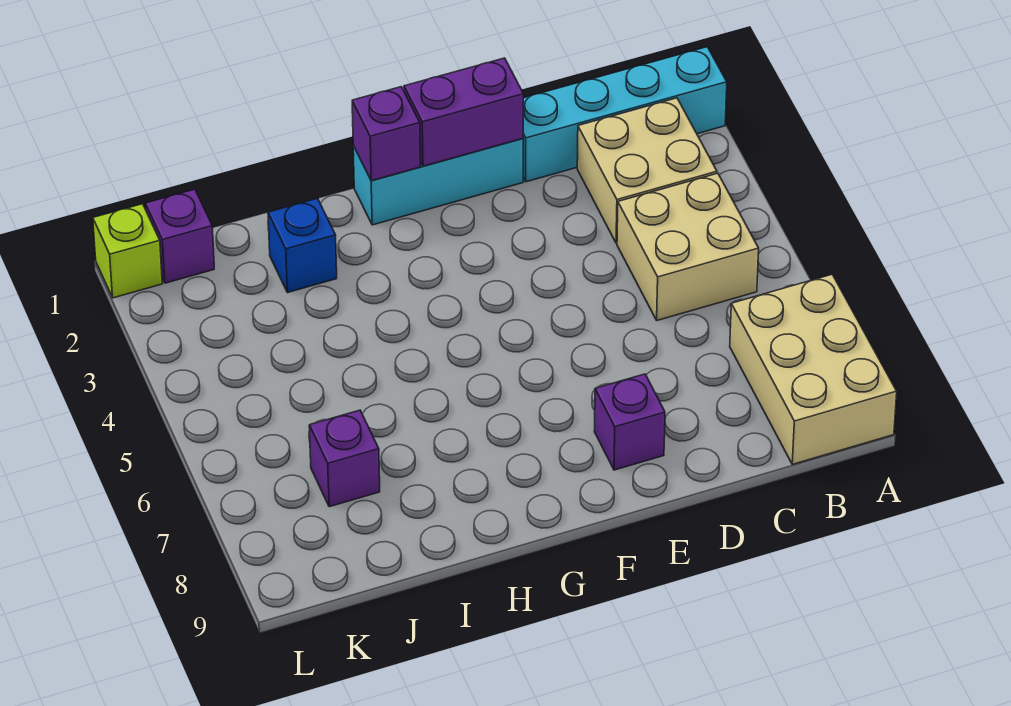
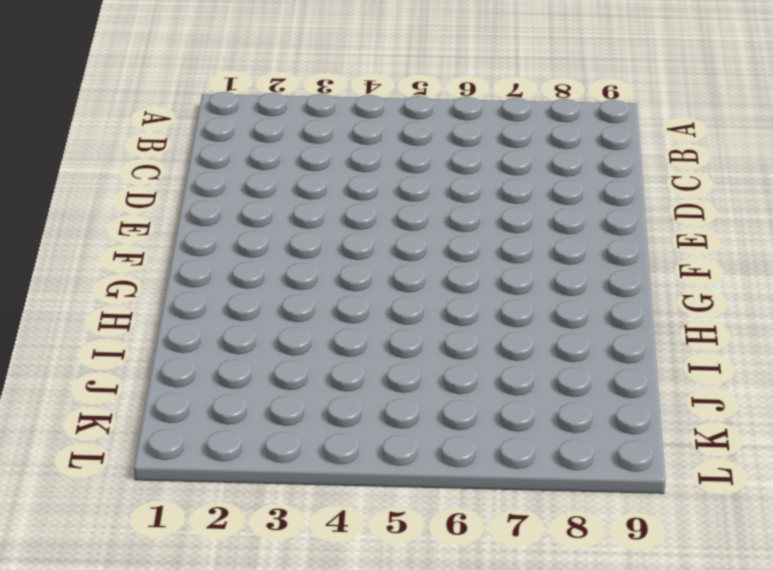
none -> cyan brick A1:D1 level 1
none -> tan brick A7:B9 level 1
none -> tan brick B2:C3 level 1

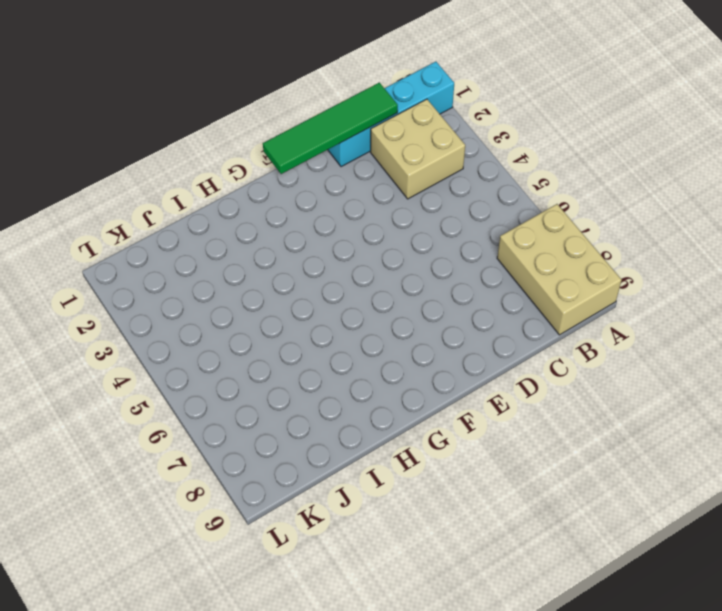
green tile C1:F1 level 2 -> purple brick E1:F1 level 2
none -> tan brick B4:C5 level 1
none -> cyan brick E1:G1 level 1
none -> purple brick E8 level 1

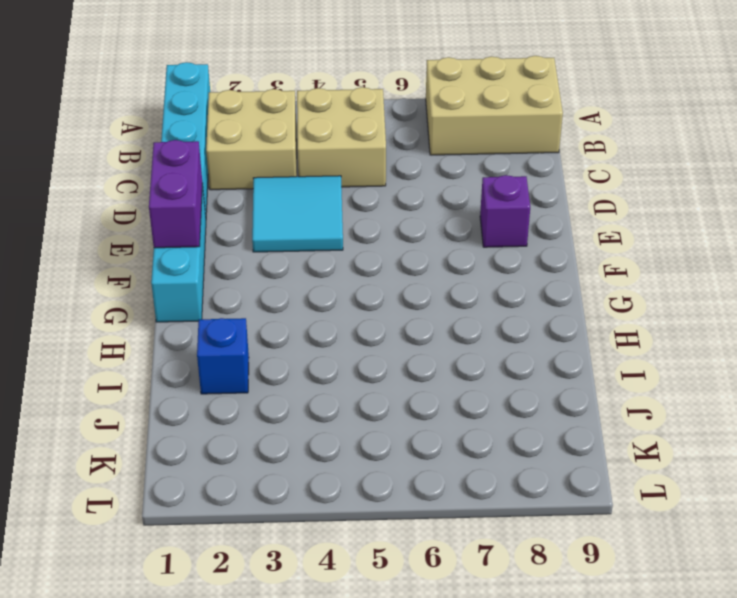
cyan tile D3:E4 level 1 -> none
none -> purple brick J7 level 1
none -> purple brick K1 level 1
none -> lime brick L1 level 1

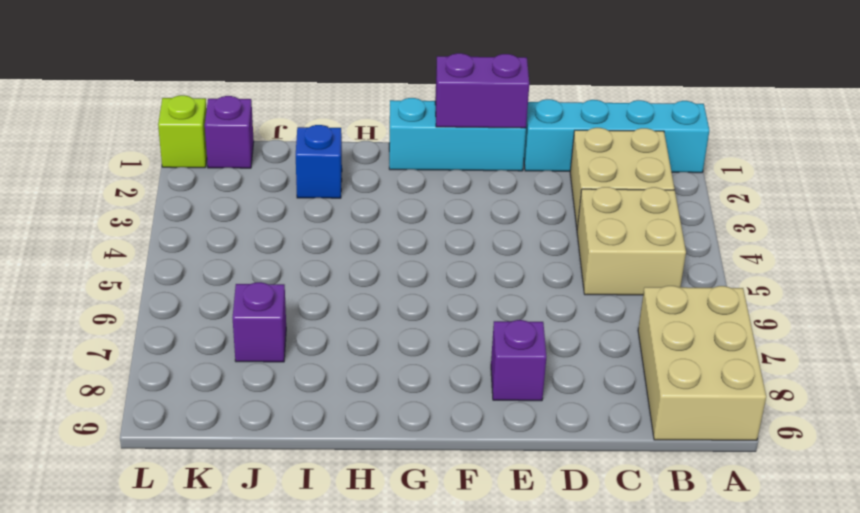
none -> purple brick G1 level 2

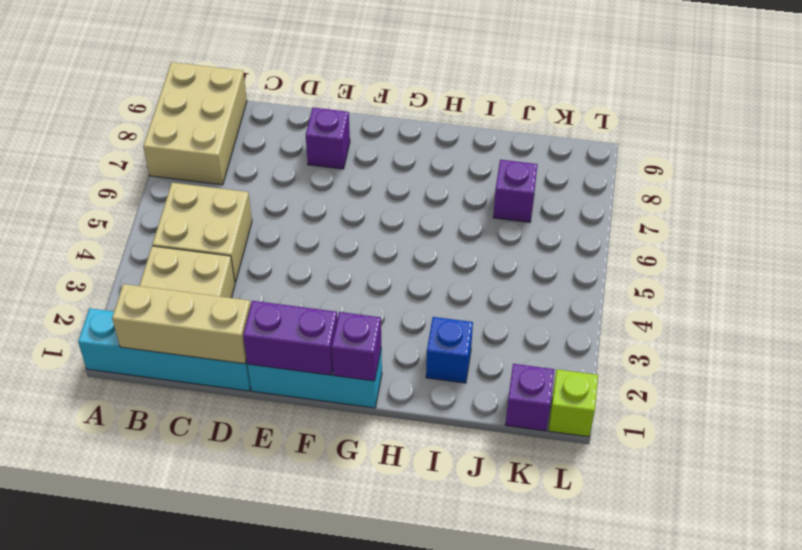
tan brick B1:D1 level 2 -> none

